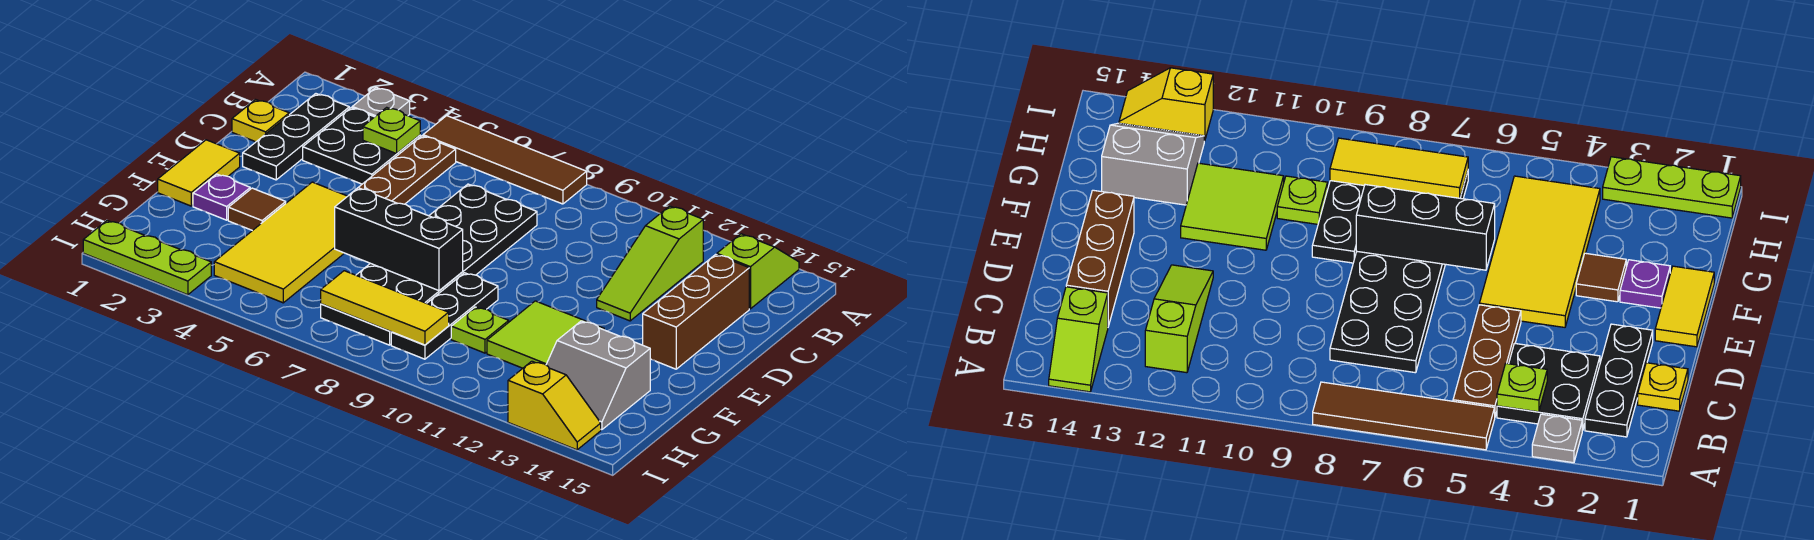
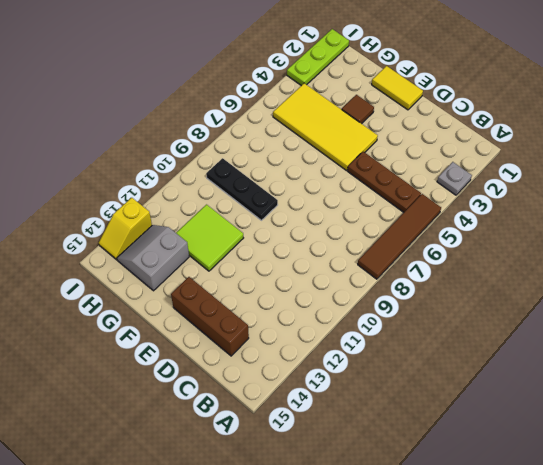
none -> lime slope A14:B14 level 1 top B
none -> black plate B2:D2 level 1
none -> black plate B3:C4 level 1

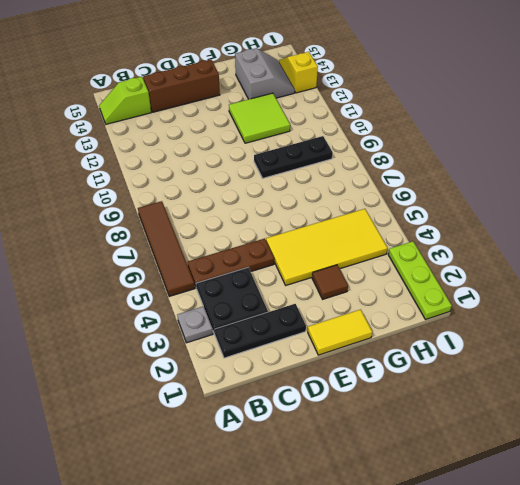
none -> lime slope B12:D12 level 1 top B
none -> yellow plate C1 level 1
none -> black plate C7:H8 level 1

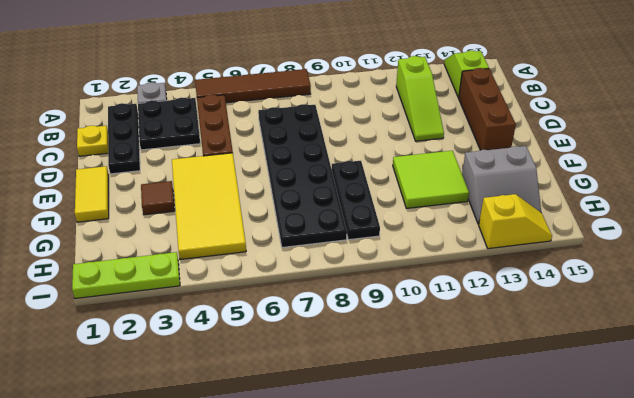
none -> purple plate F2 level 1
none -> lime plate G10 level 1
none -> lime plate B4 level 2

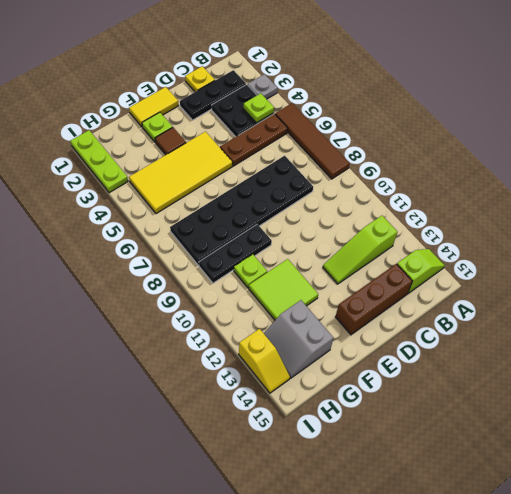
lime plate F2 level 1 -> purple plate F2 level 1
none -> black brick F6:F8 level 2
none -> yellow tile H7:H9 level 2

